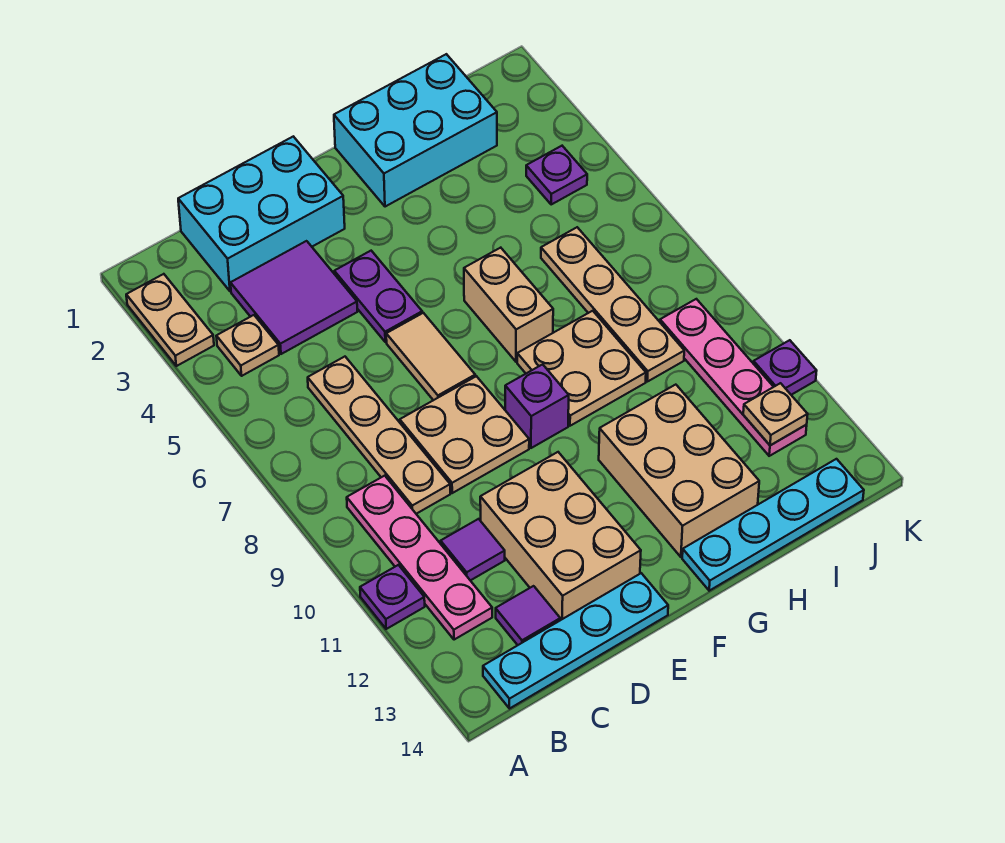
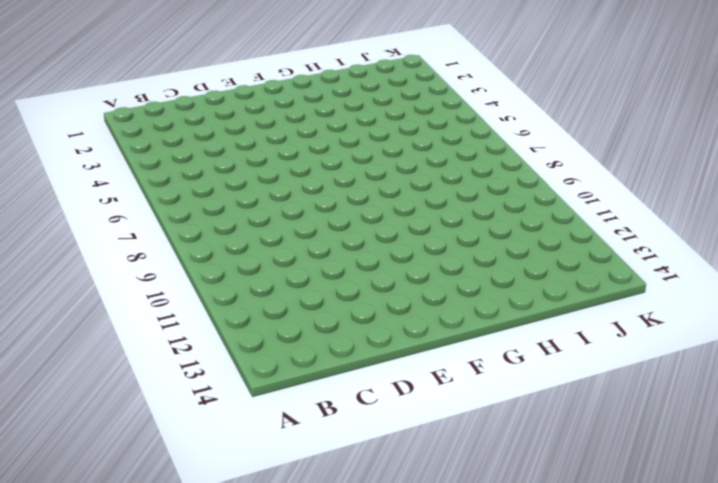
none -> tan plate A2:A3 level 1
none -> purple plate A11 level 1
none -> tan plate B4 level 1

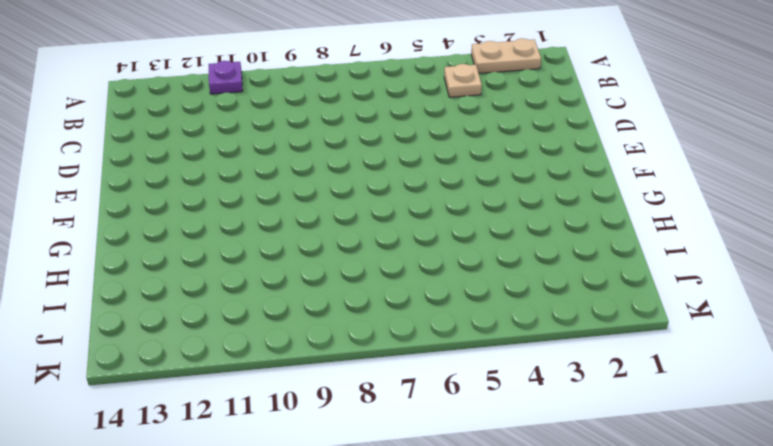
none -> pink plate B9:B12 level 1
none -> cyan plate B14:E14 level 1
none -> cyan brick C1:E2 level 1

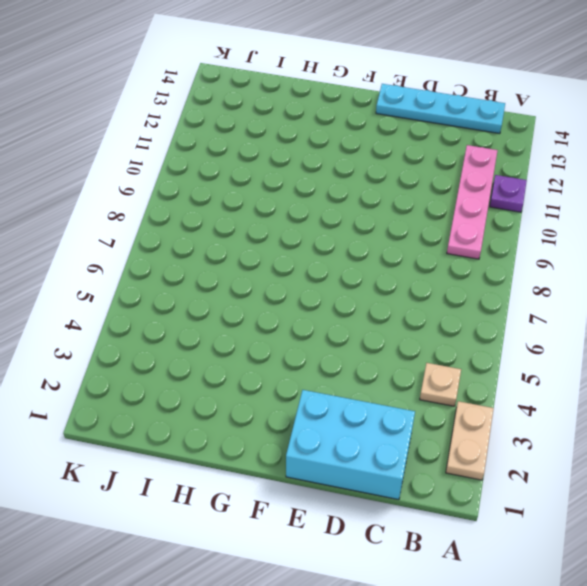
none -> purple tile C3:D4 level 1
none -> tan plate C6:C9 level 1
none -> purple tile C11 level 1

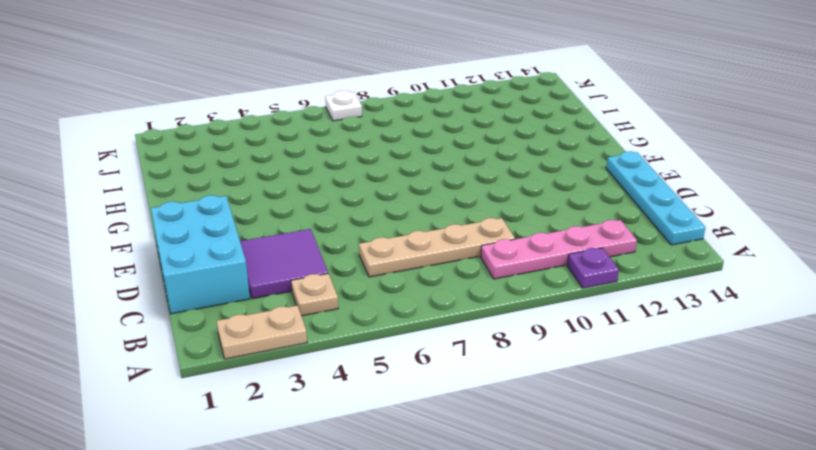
white plate K7 level 1 -> none
none -> purple tile C11 level 1
none -> purple tile C13 level 1
none -> tan plate D8:E9 level 1

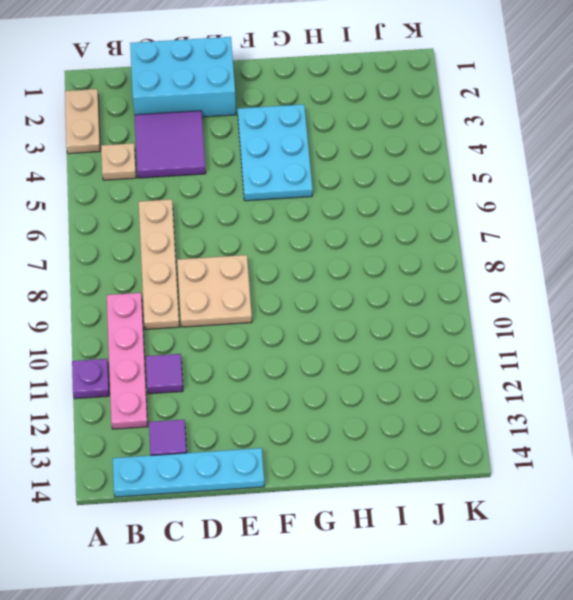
cyan plate F3:G5 level 1 -> none
none -> tan brick D11:E13 level 1
none -> purple plate E4:E5 level 1
none -> tan tile E6:E7 level 1

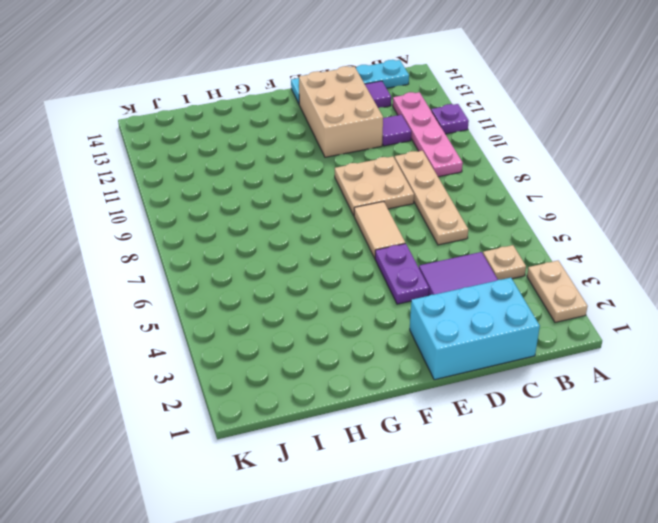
none -> purple brick F9 level 1
none -> cyan brick G1:I2 level 1
none -> tan brick G6:G7 level 1

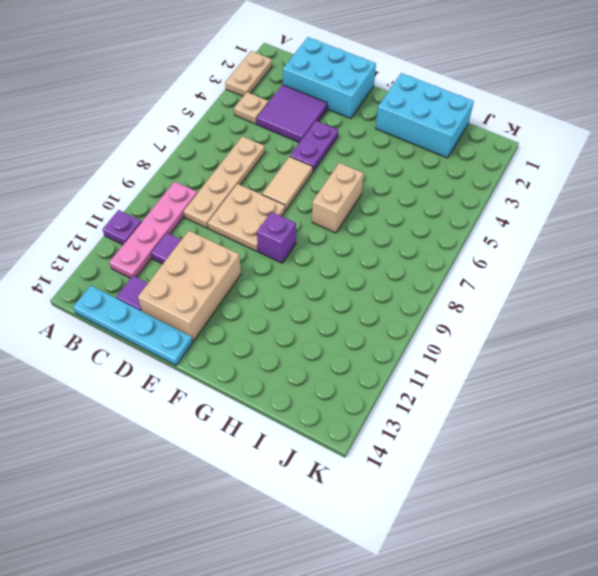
none -> tan plate G8:H9 level 1
none -> tan brick G11:H13 level 1
none -> cyan plate G14:J14 level 1

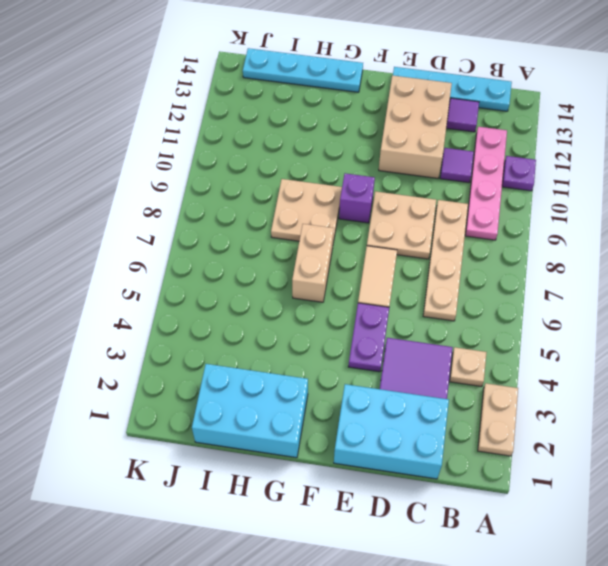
none -> tan brick G11:H13 level 1
none -> tan plate I6:I9 level 1
none -> purple plate J4 level 1

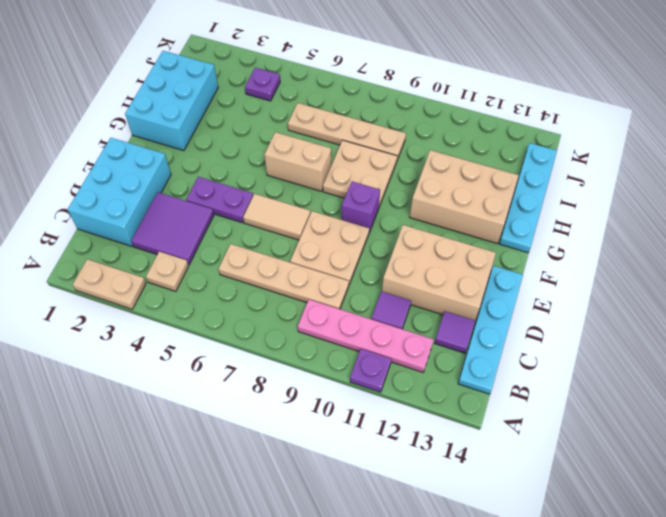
none -> pink plate J9:J12 level 1
none -> purple plate K11 level 1
none -> tan plate J12 level 2

